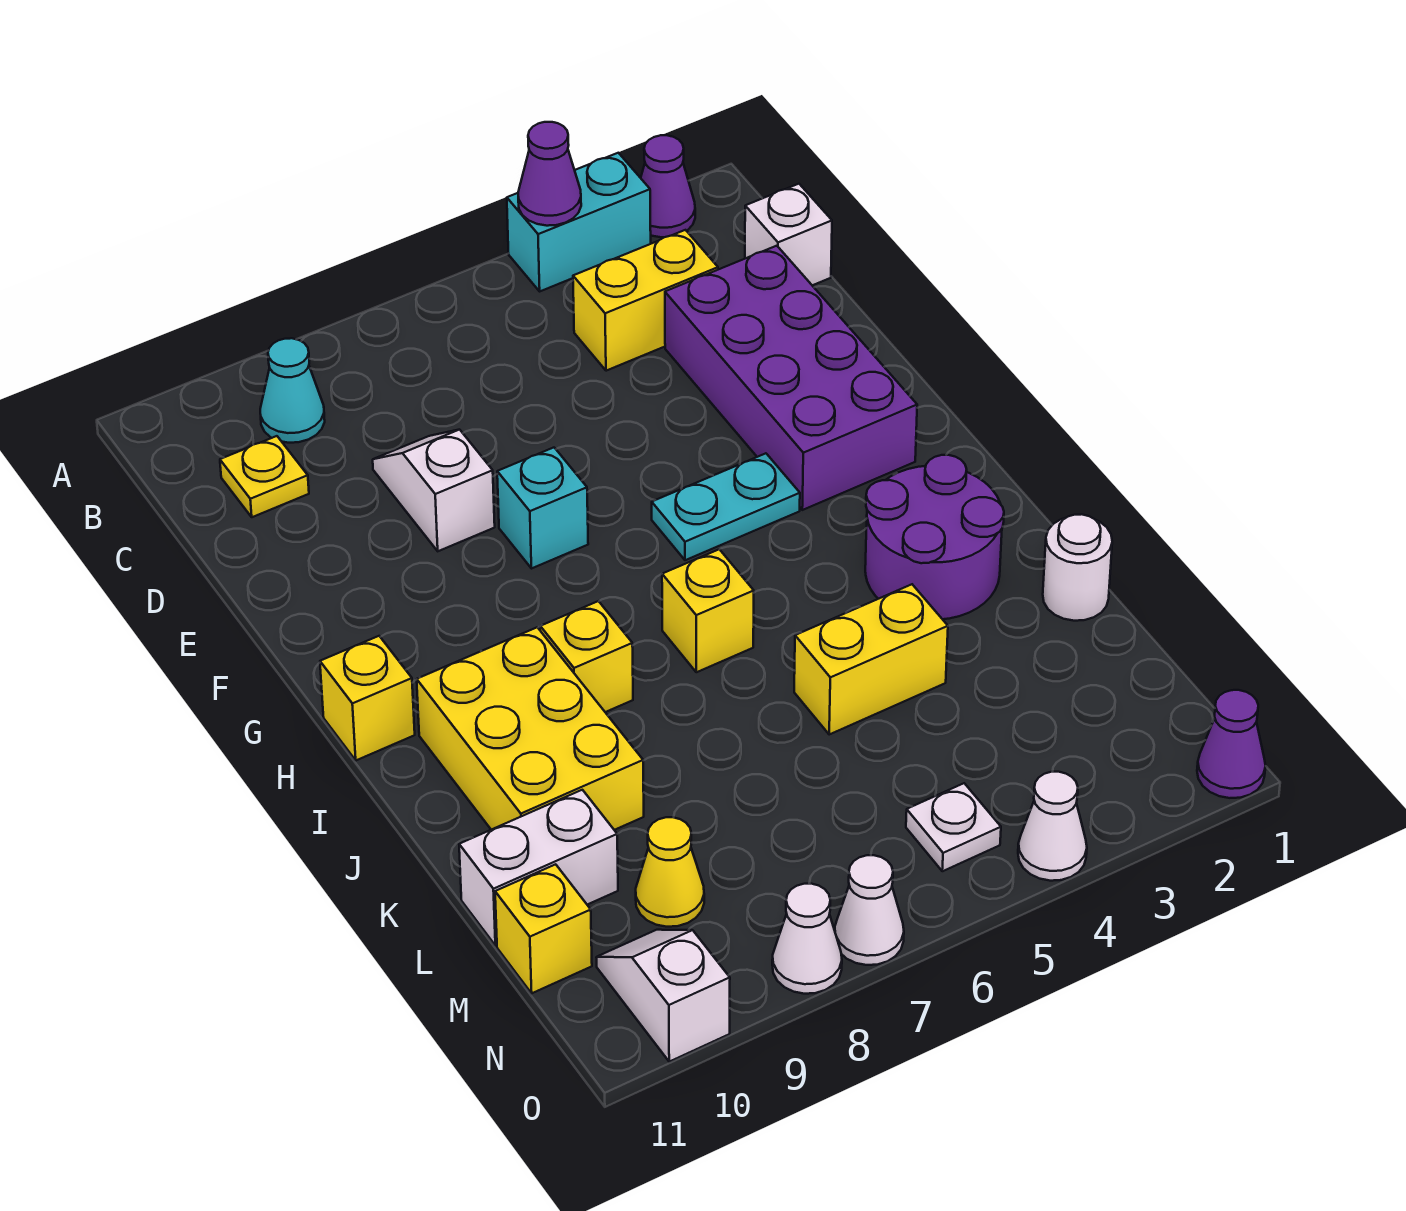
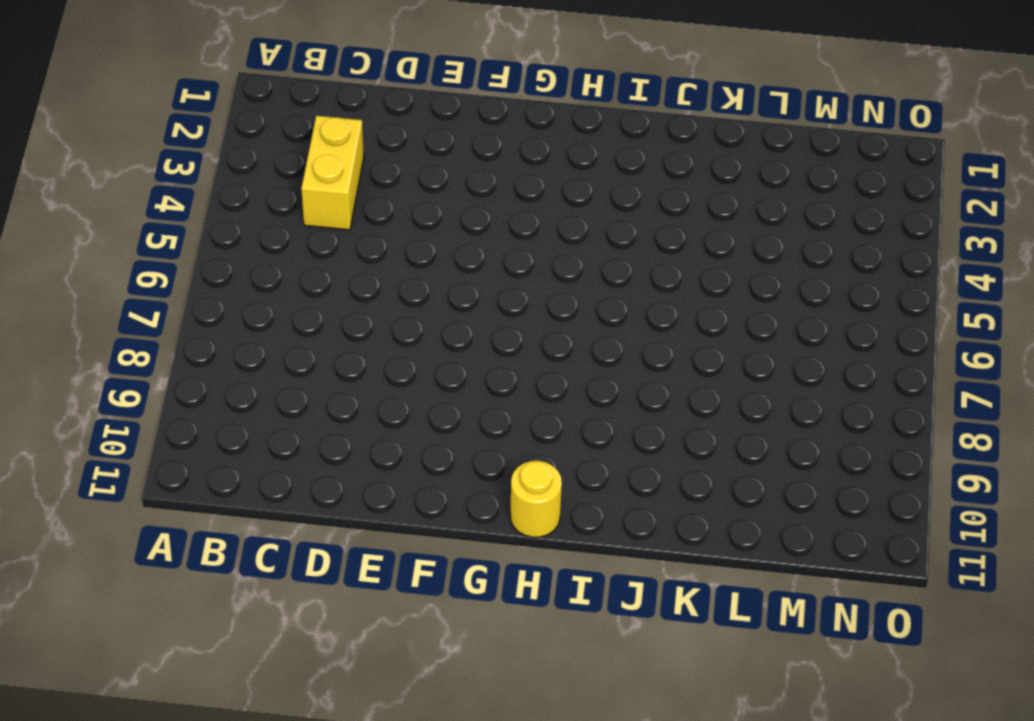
yellow round brick H11 level 1 -> yellow brick H11 level 1
none -> purple cone A2 level 1
none -> cyan brick A3:A4 level 1
none -> cyan cone B9 level 1

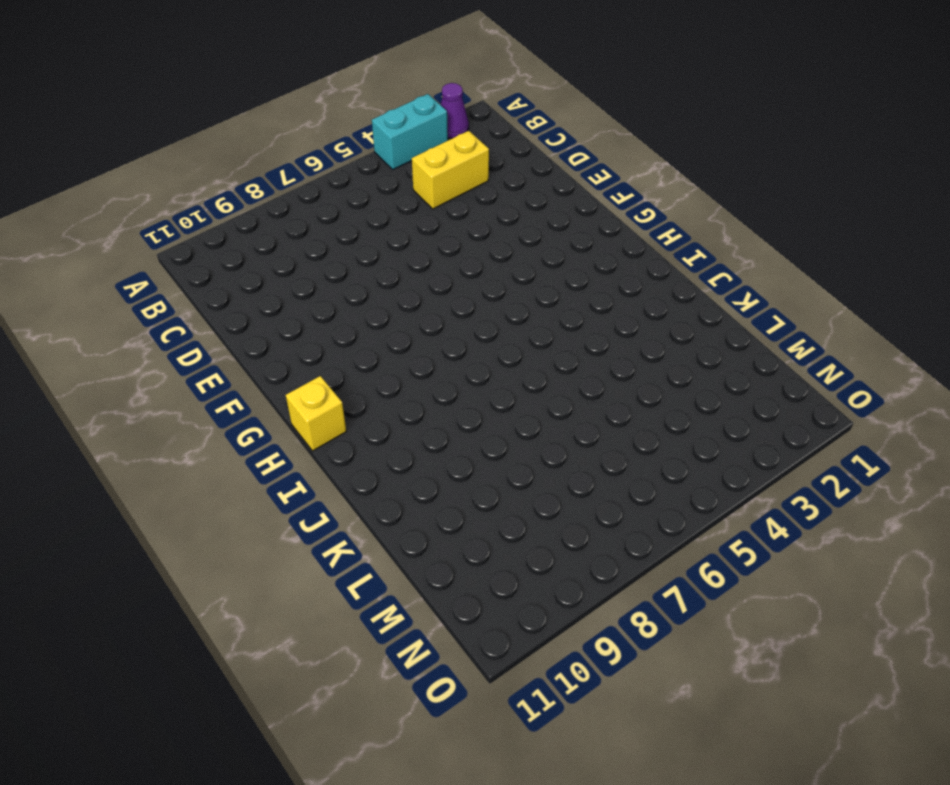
none -> cyan cone B9 level 1
none -> white brick C1 level 1
none -> yellow plate C10 level 1

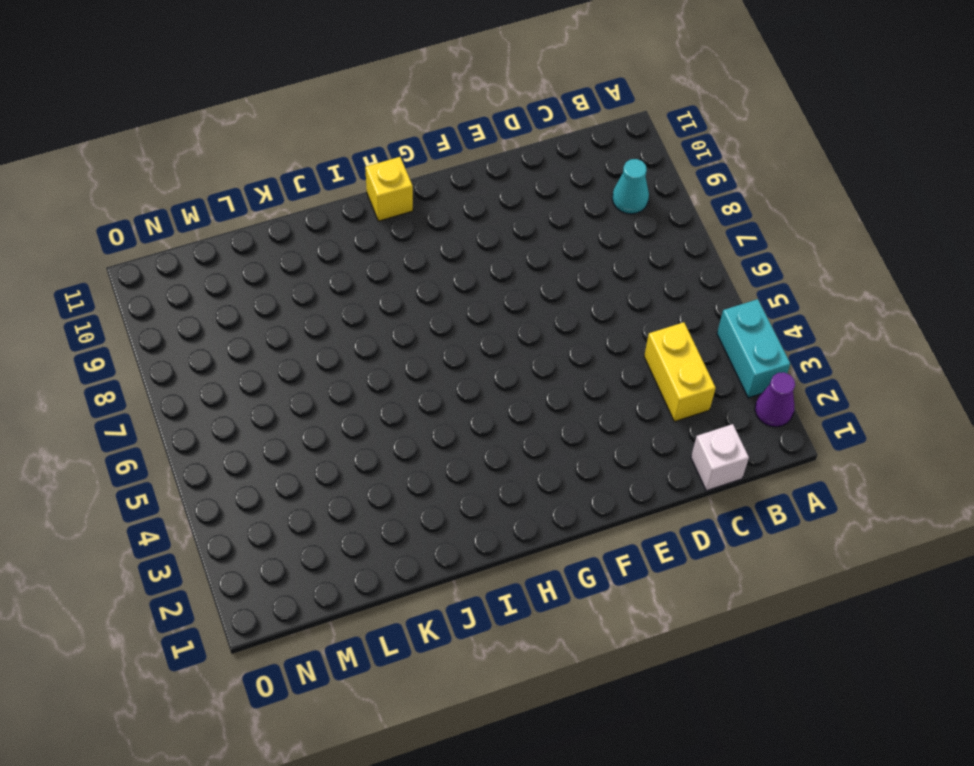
none -> yellow plate C10 level 1
none -> purple brick D2:G3 level 1
none -> white slope D8:E8 level 1 top E

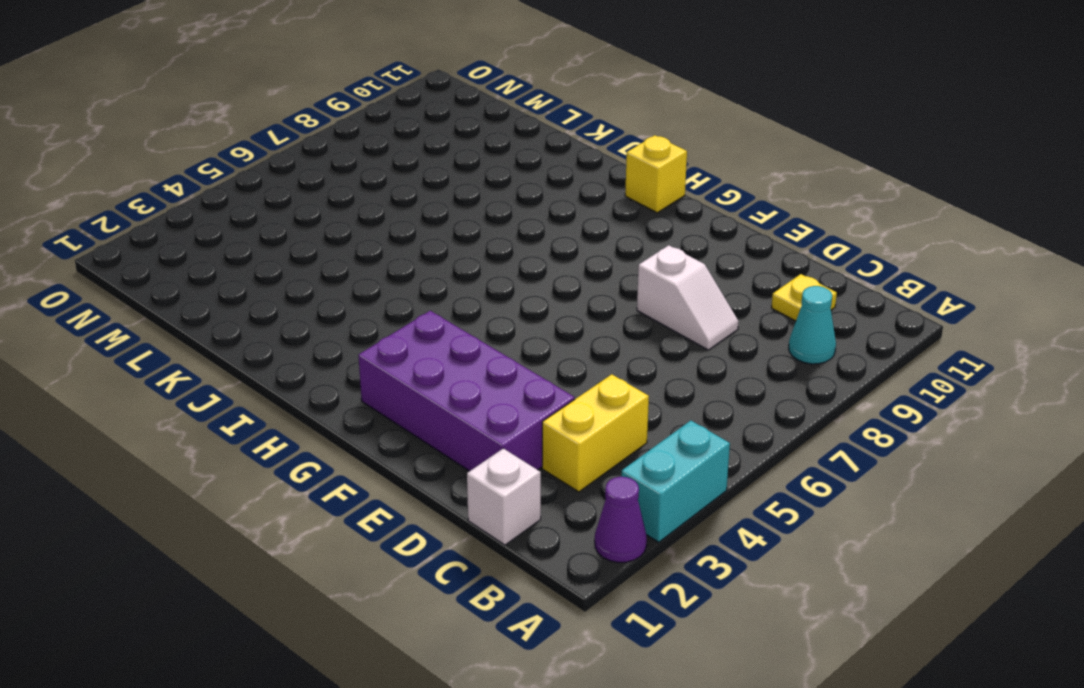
none -> cyan brick F7 level 1
none -> cyan plate G4:G5 level 1
none -> purple round brick I2:J3 level 1

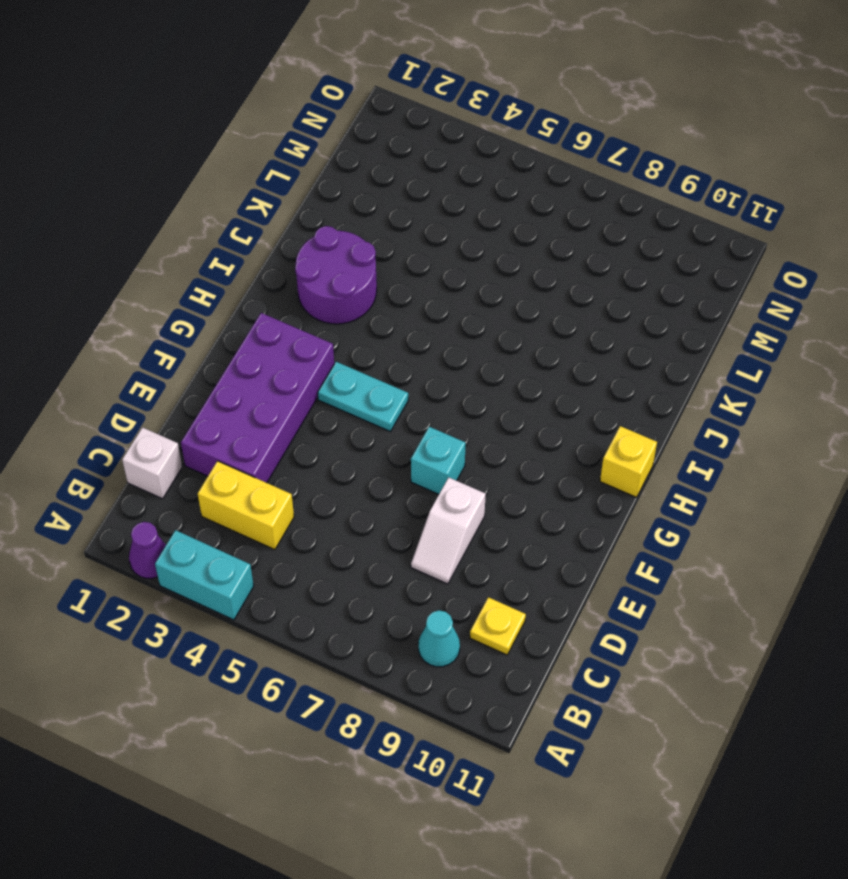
none -> yellow brick I6 level 1
none -> yellow brick I8 level 1
none -> yellow brick I9:K10 level 1

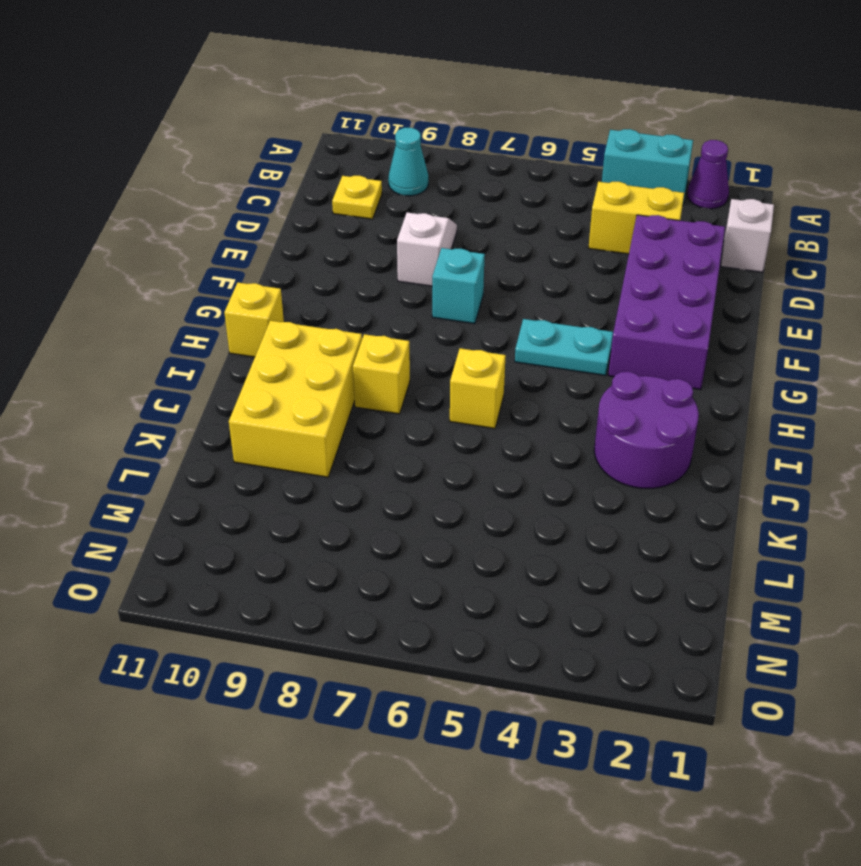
none -> white round brick K1 level 1
none -> yellow brick K4:K5 level 1
none -> white brick L10:L11 level 1

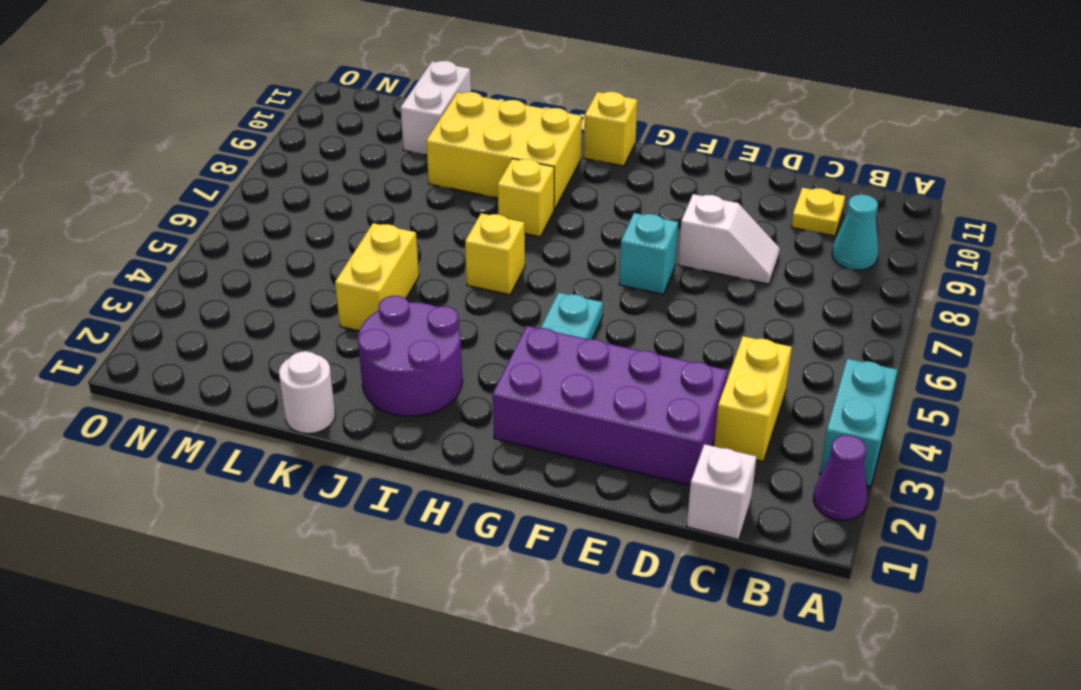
none -> yellow cone M9 level 1
none -> yellow brick M11 level 1
none -> white plate N5 level 1

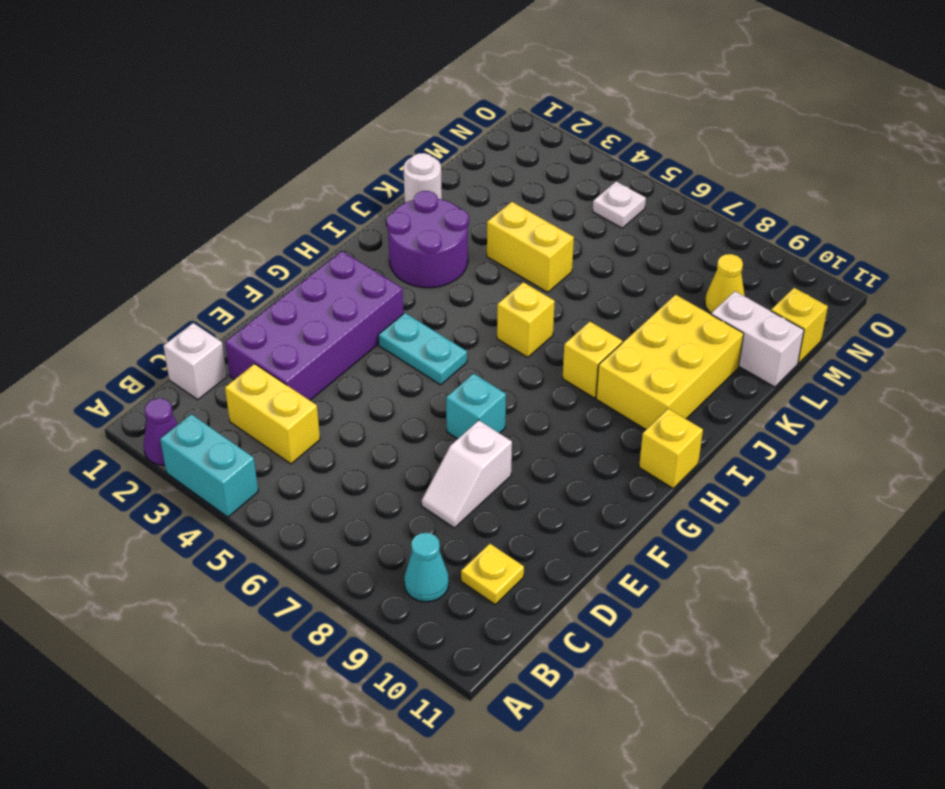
none -> white slope N10:O10 level 1 top O
none -> purple cone O1 level 1
none -> white cone O4 level 1

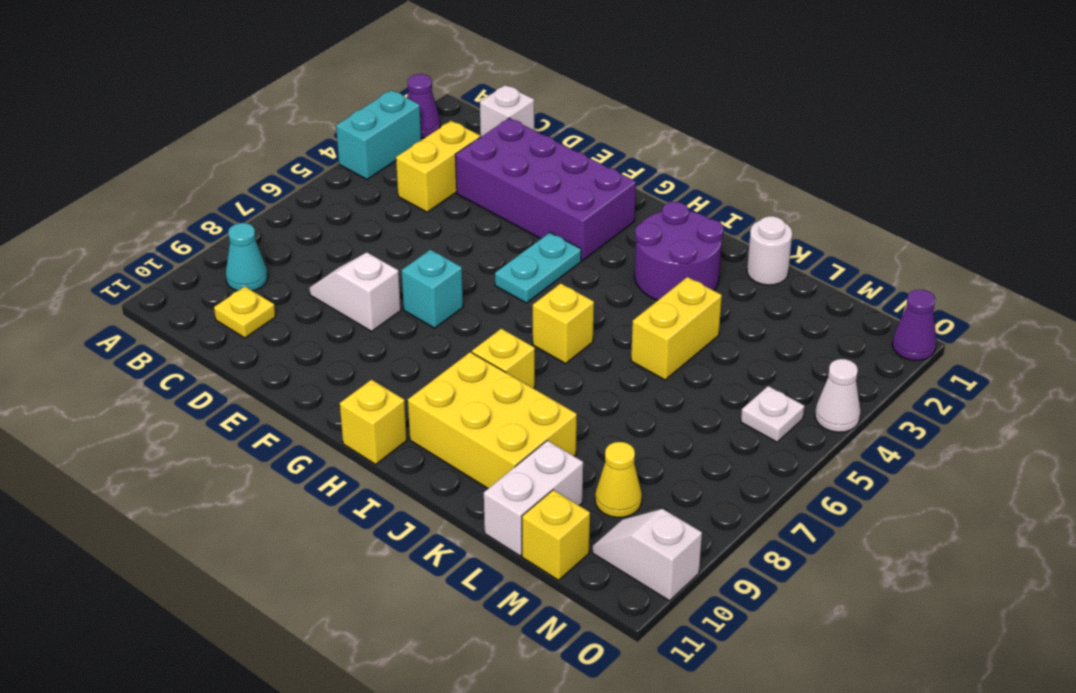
none -> white cone O7 level 1
none -> white cone O8 level 1
none -> purple cone A4 level 2

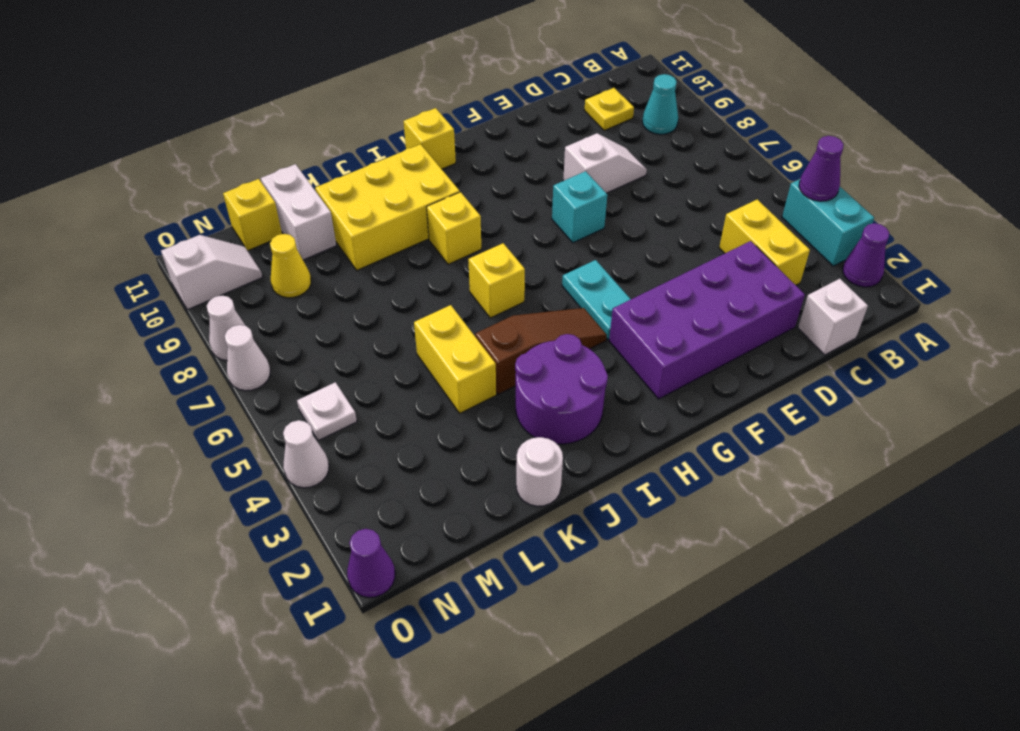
brown slope H4:J4 level 1 top J -> none

